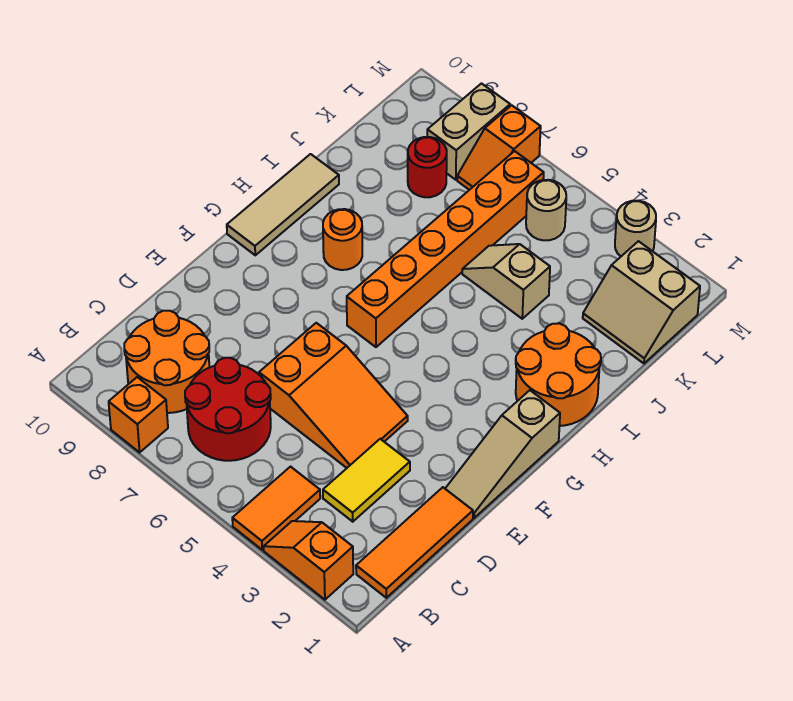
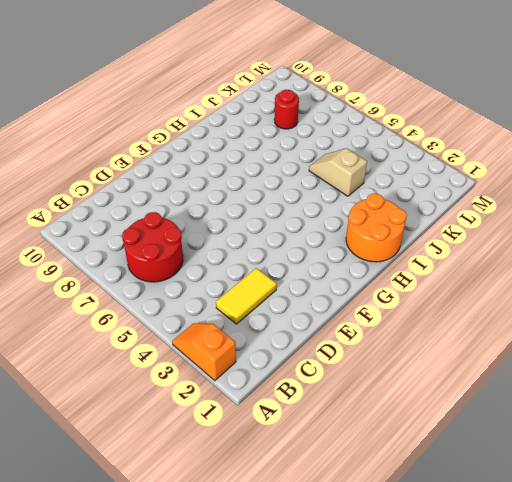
none -> orange tile A4:B4 level 1
none -> orange brick A8 level 1
none -> orange tile B1:D1 level 1

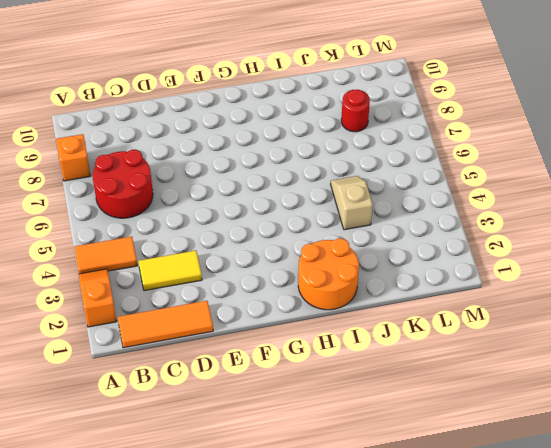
none -> orange round brick B8:C9 level 1
none -> orange slope D4:E6 level 1 top 6
none -> tan slope E1:G1 level 1 top G

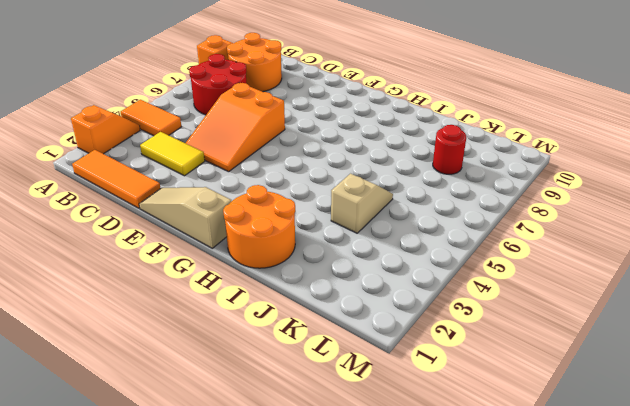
none -> orange brick G6:L6 level 1
none -> tan tile G10:I10 level 1
none -> orange round brick H8 level 1

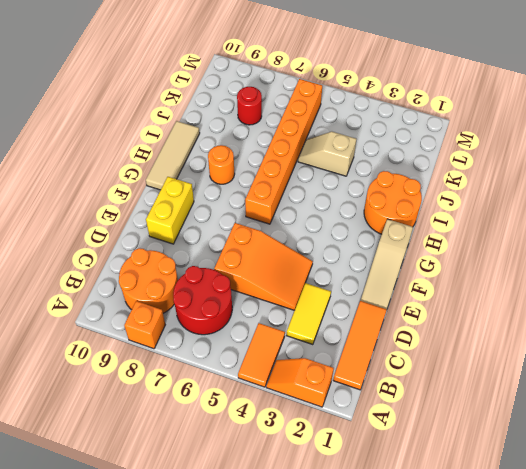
yellow brick E9:F9 level 1 -> none
none -> tan slope K1:L2 level 1 top L
none -> tan round brick L5 level 1
none -> orange slope L7:M7 level 1 top M

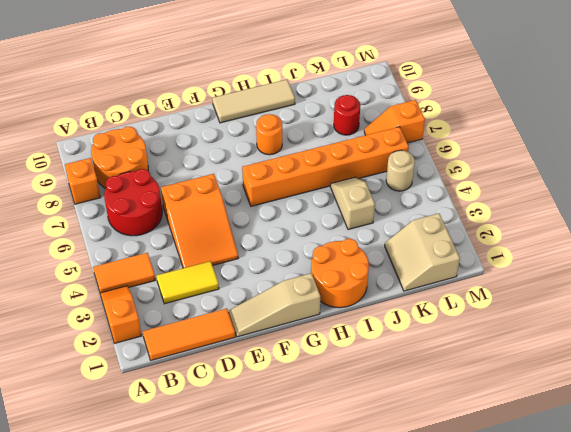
none -> tan brick L8:M8 level 1
none -> tan round brick M3 level 1

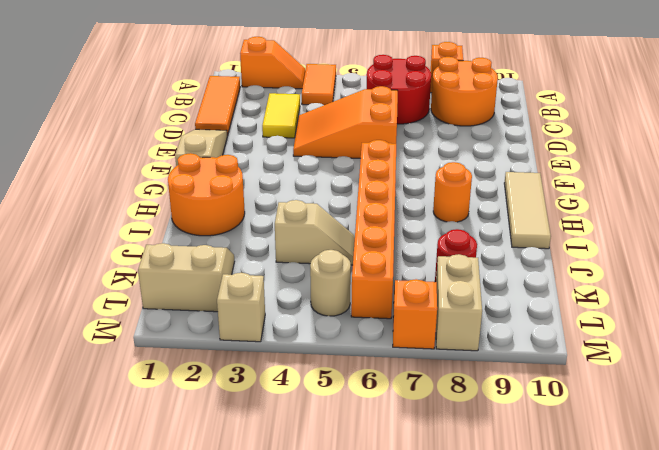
tan brick M3 level 1 -> tan round brick M3 level 1

